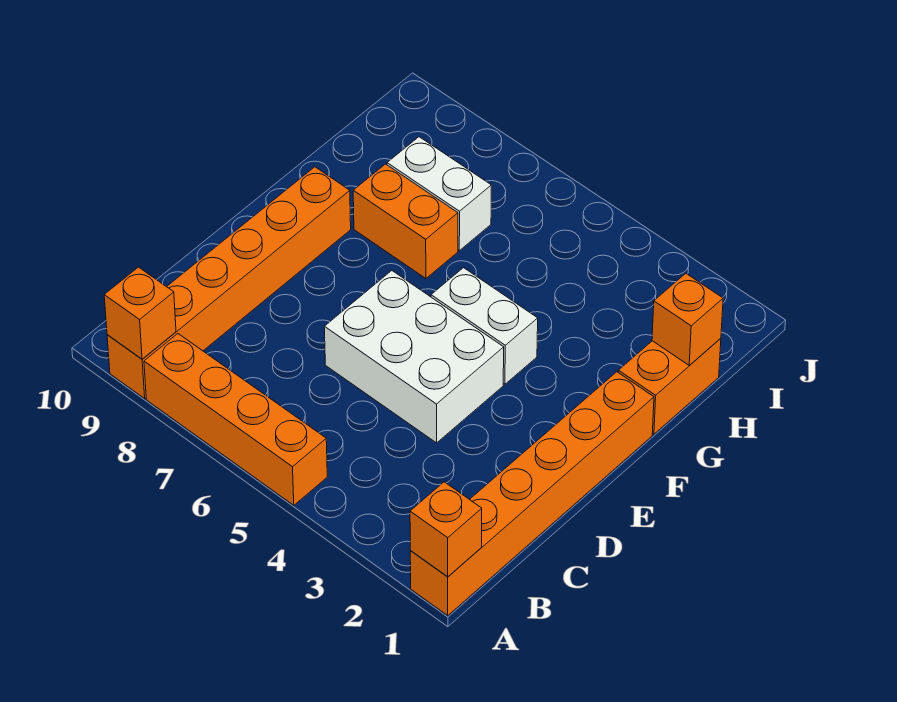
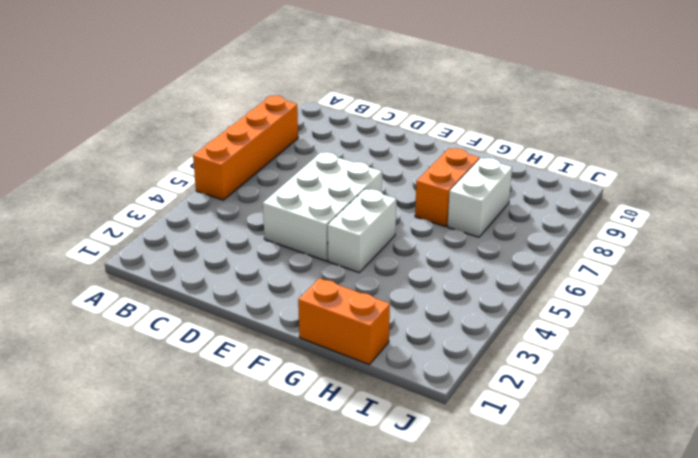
none -> orange brick A1:F1 level 1
none -> orange brick A9:F9 level 1

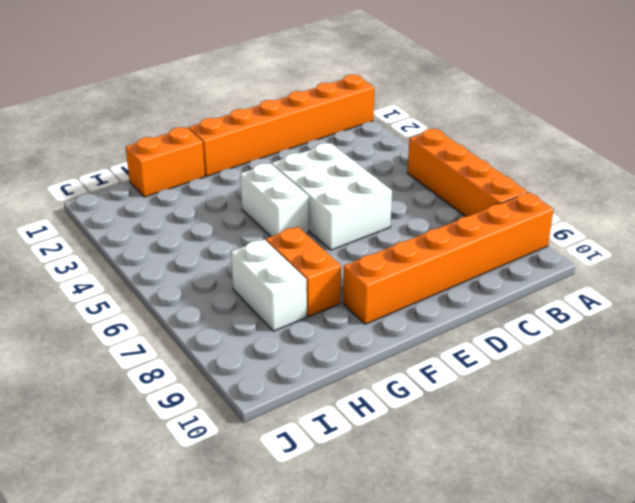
none -> orange brick A1 level 2
none -> orange brick A9 level 2

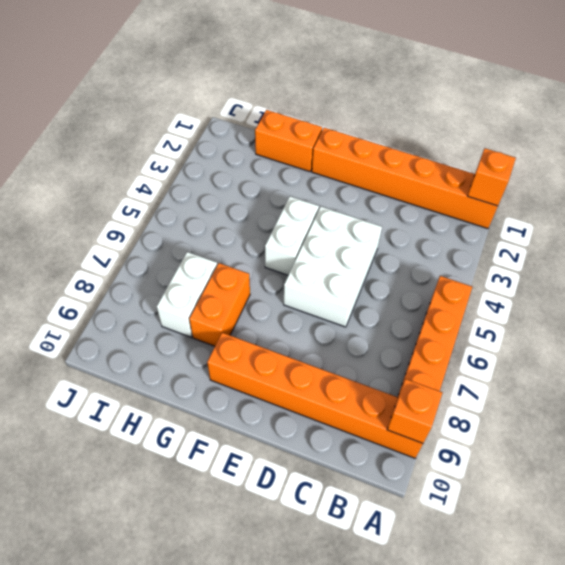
none -> orange brick H1 level 2

